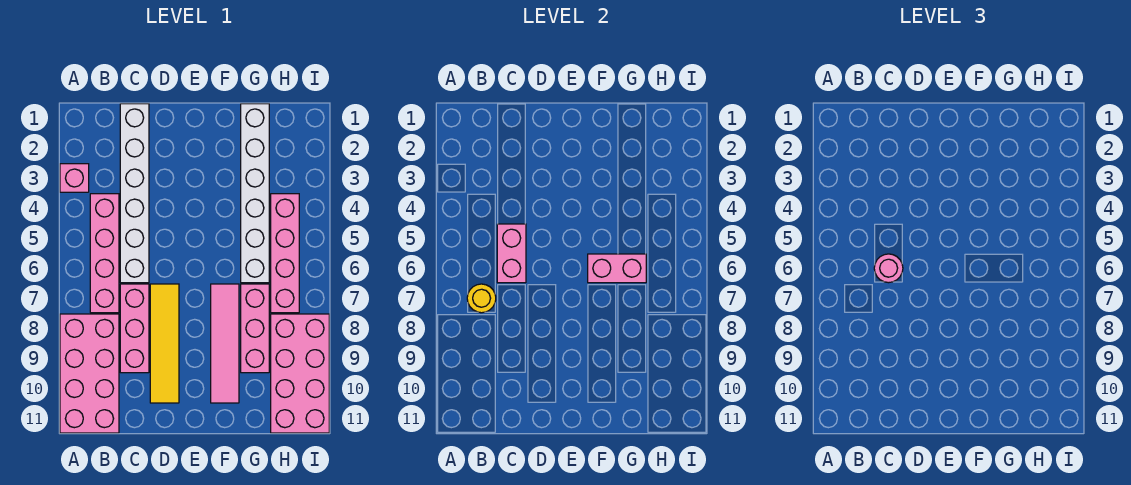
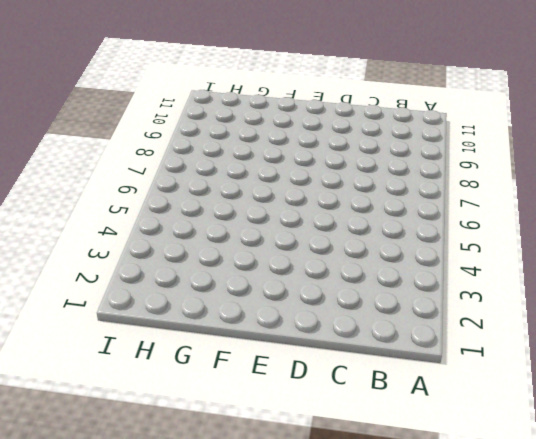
none -> pink brick A3 level 1
none -> pink brick A8:B11 level 1
none -> pink brick B4:B7 level 1

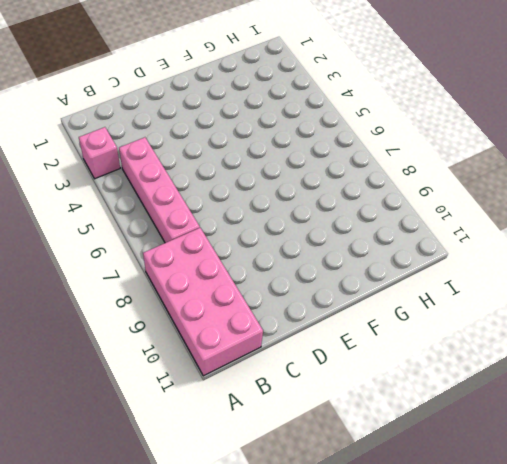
none -> white brick C1:C6 level 1
none -> pink brick C7:C9 level 1
none -> yellow tile D7:D10 level 1

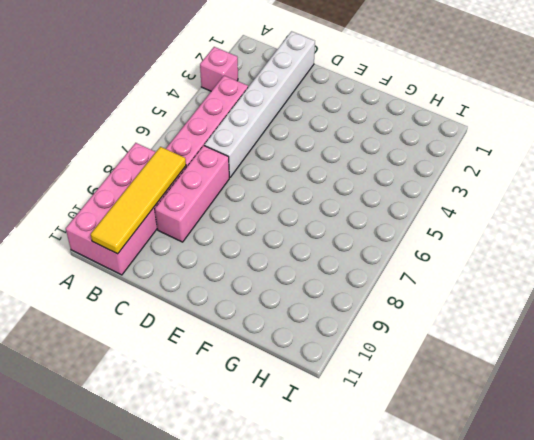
yellow tile B8:B11 level 2 -> yellow tile D7:D10 level 1
none -> pink tile F7:F10 level 1
none -> white brick G1:G6 level 1
none -> pink brick G7:G9 level 1

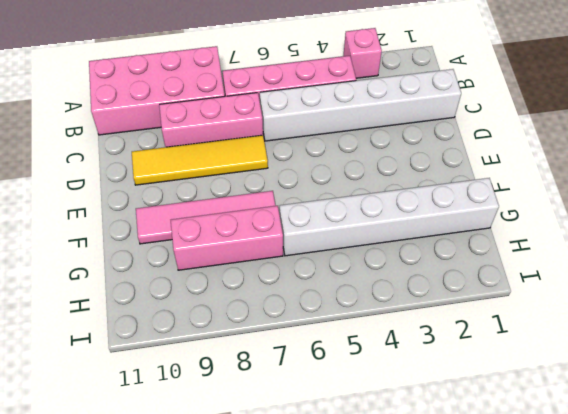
none -> pink brick H4:H7 level 1
none -> pink brick H8:I11 level 1
none -> yellow round brick B7 level 2

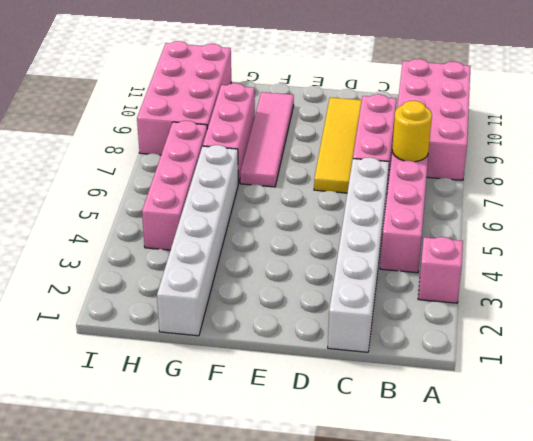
none -> pink brick C5:C6 level 2
none -> pink brick F6:G6 level 2
none -> pink round brick C6 level 3

